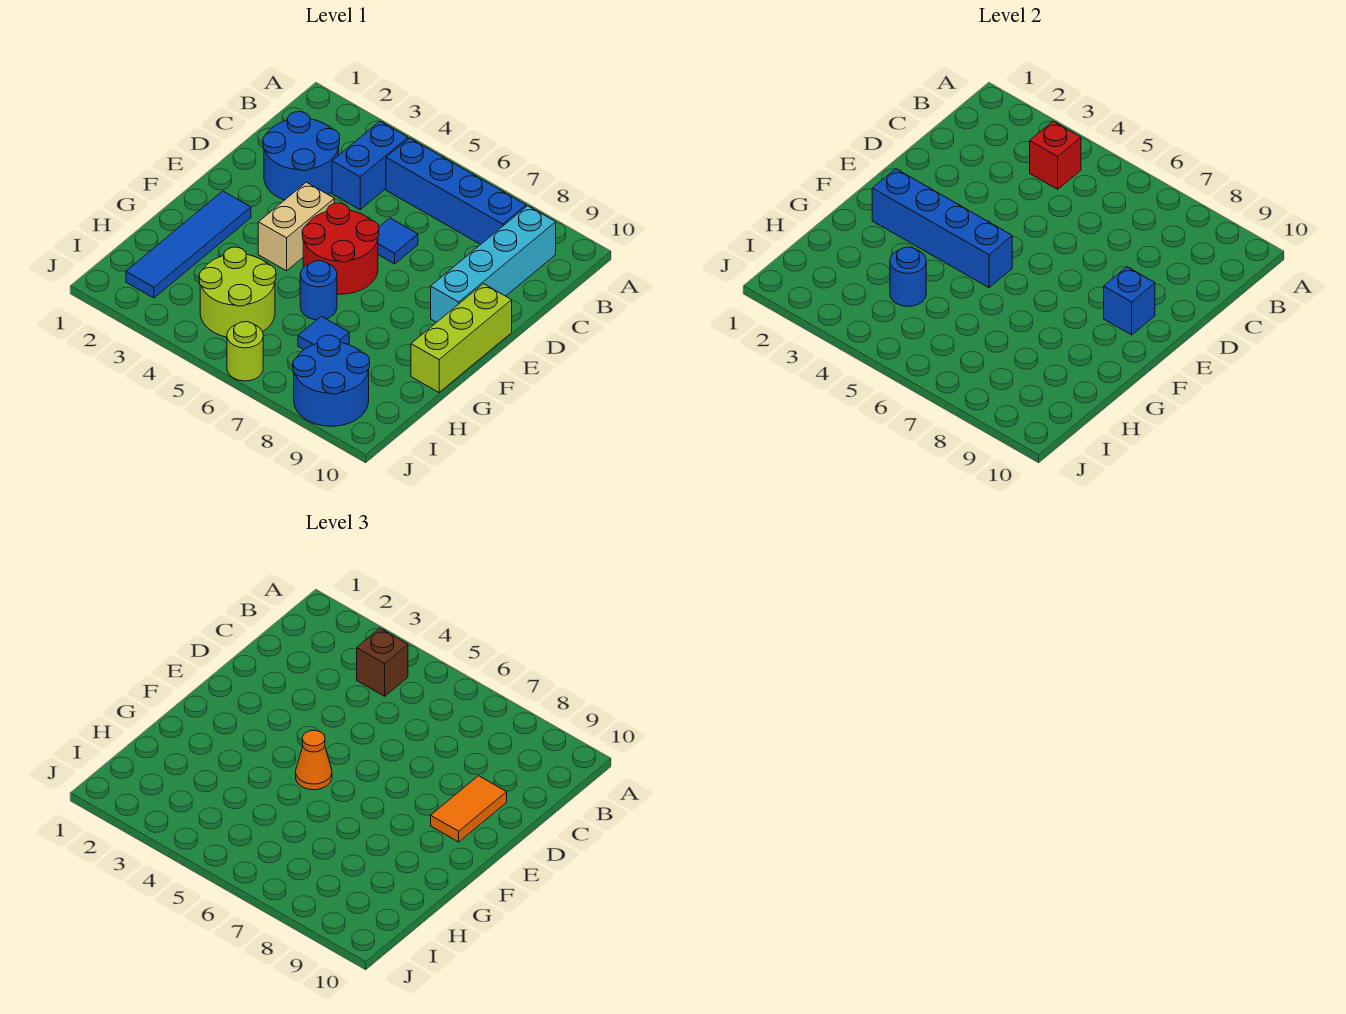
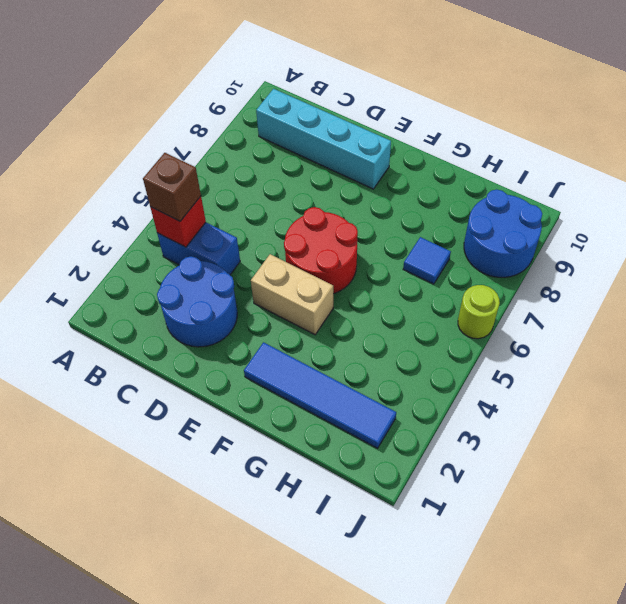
none -> blue brick B5:B8 level 1
none -> blue tile D6 level 1
none -> lime brick E10:G10 level 1

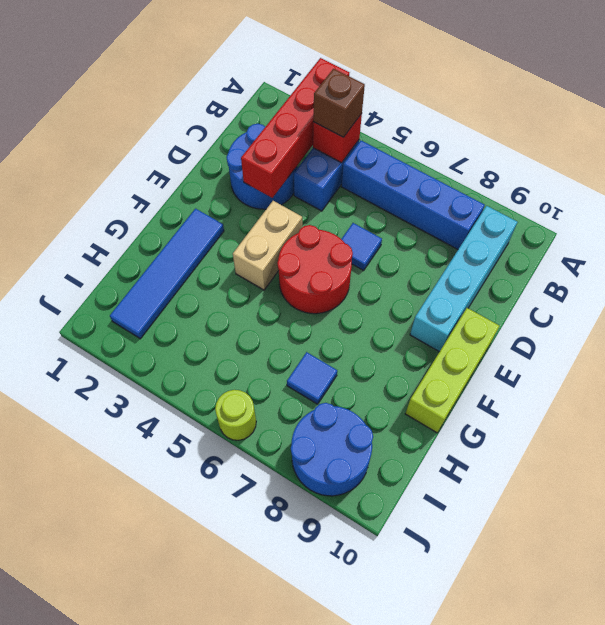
red brick A3:D3 level 2 -> none
none -> blue round brick G6 level 1
none -> lime round brick H4:I5 level 1
none -> blue brick E9 level 2

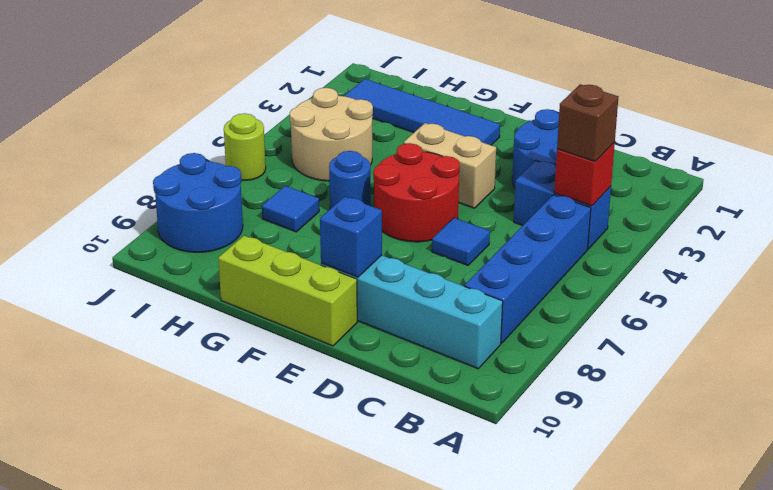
tan round brick H4:I5 level 1 -> lime round brick H4:I5 level 1
none -> blue brick F2:F5 level 2
none -> blue round brick H4 level 2
none -> orange tile D9:E9 level 3

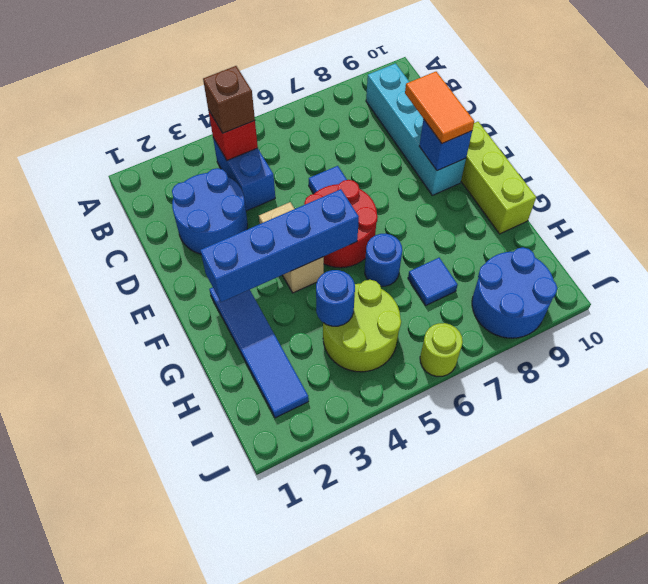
none -> blue brick B5:B8 level 1
none -> orange cone F5 level 3

